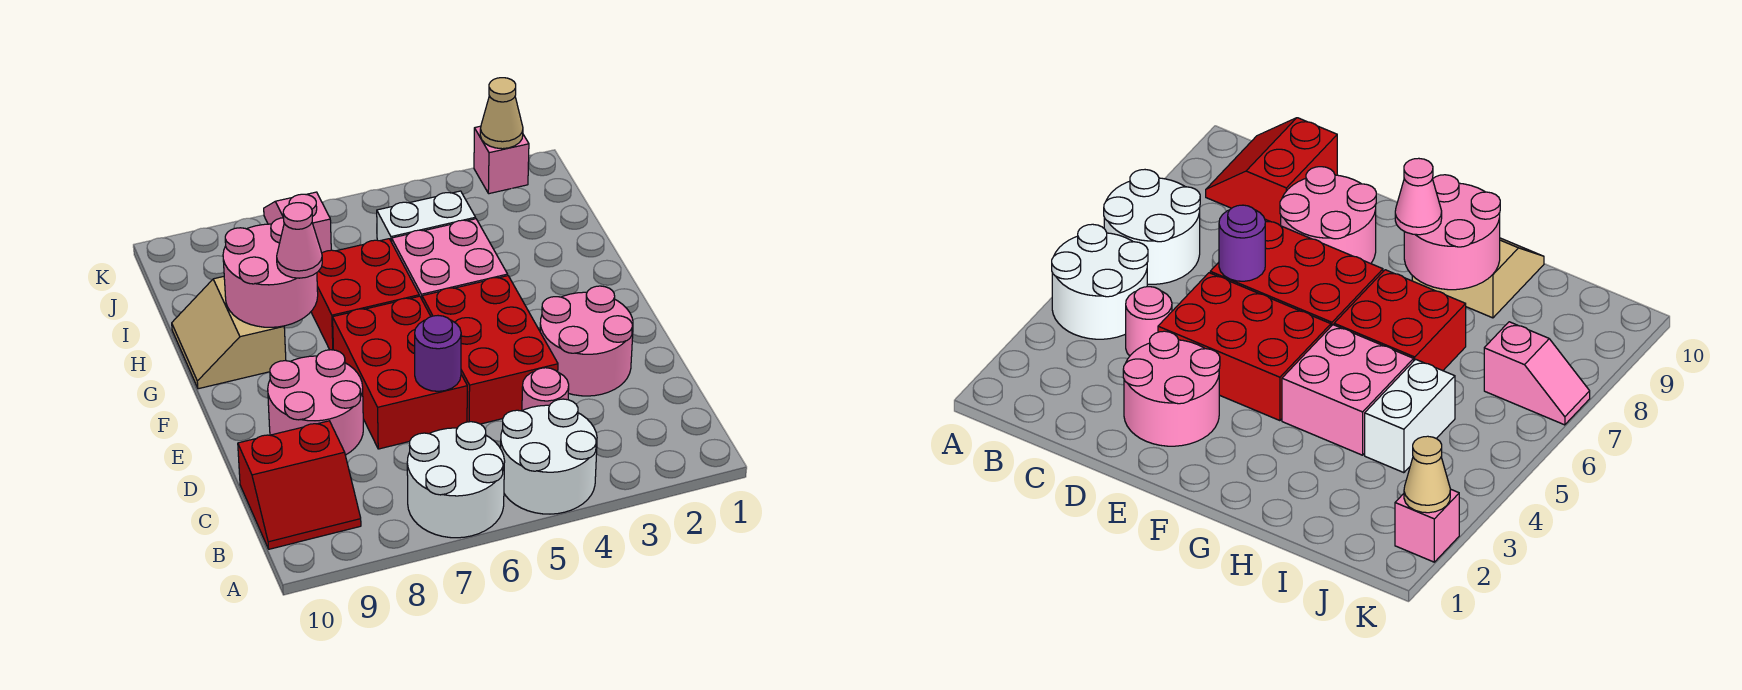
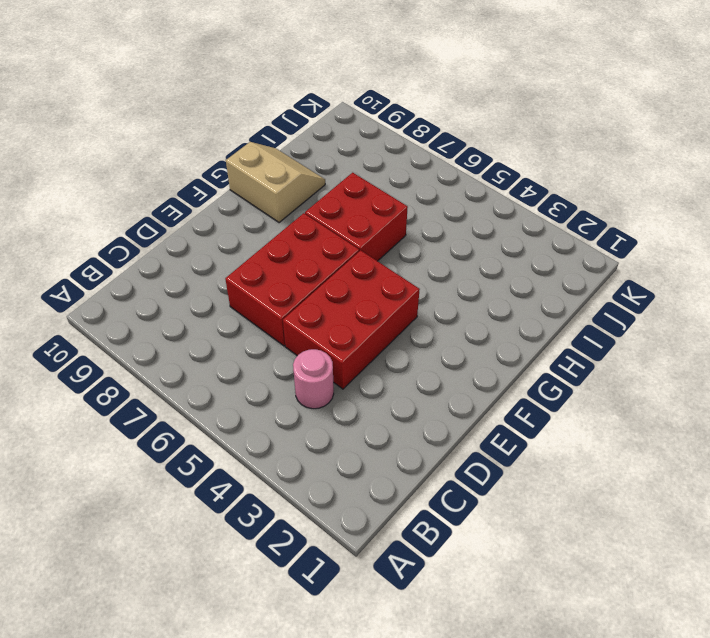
tan slope G9:H10 level 1 top G -> tan slope G9:H10 level 1 top 9
none -> white round brick A4:B5 level 1
none -> white round brick A6:B7 level 1
none -> red slope B9:C10 level 1 top C

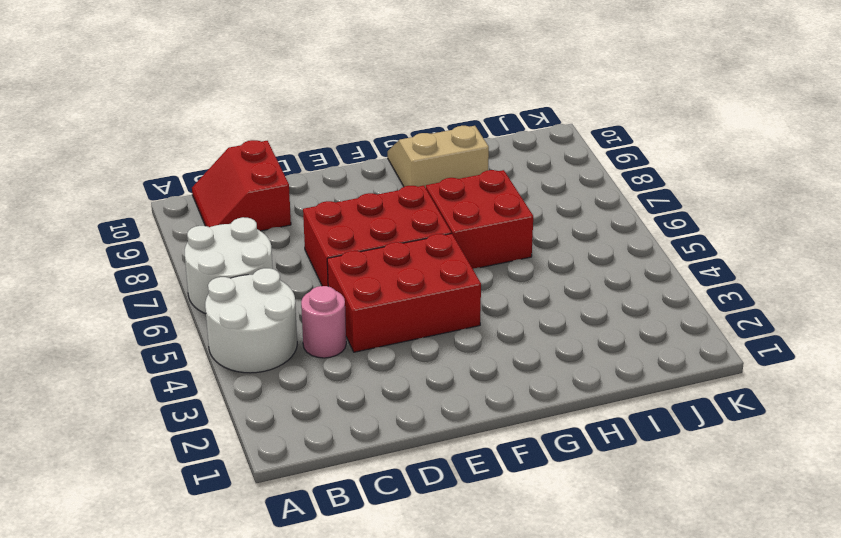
none -> pink round brick D2:E3 level 1
none -> pink round brick D8:E9 level 1
none -> pink brick G4:H5 level 1

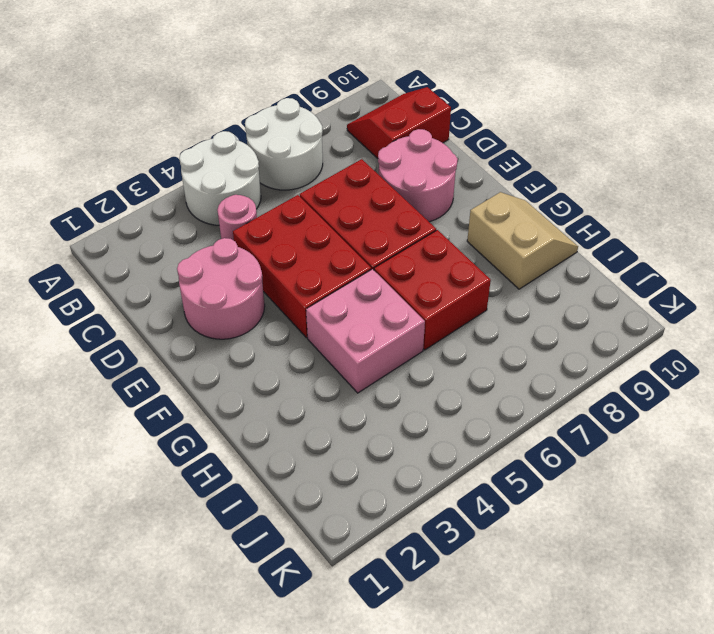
none -> white brick I4:I5 level 1
none -> pink slope J7:K7 level 1 top J
none -> pink brick K2 level 1

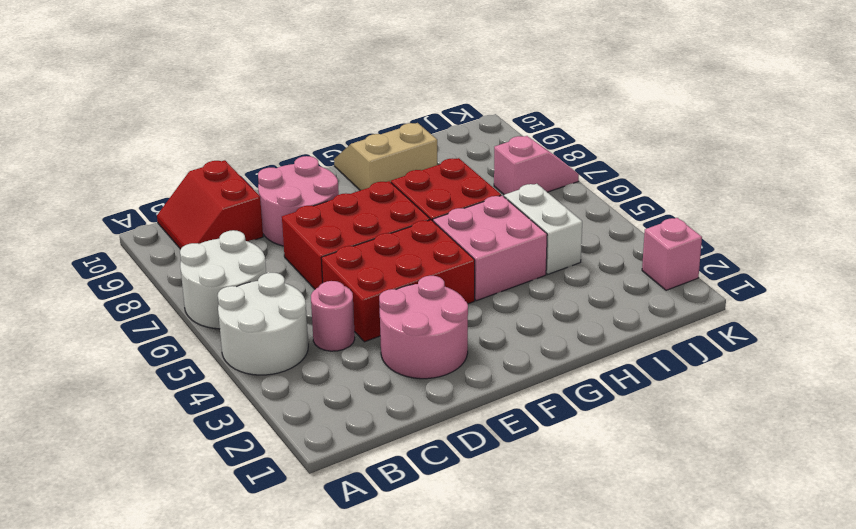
none -> purple round brick D6 level 2
none -> pink round brick G8:H9 level 2
none -> tan cone K2 level 2

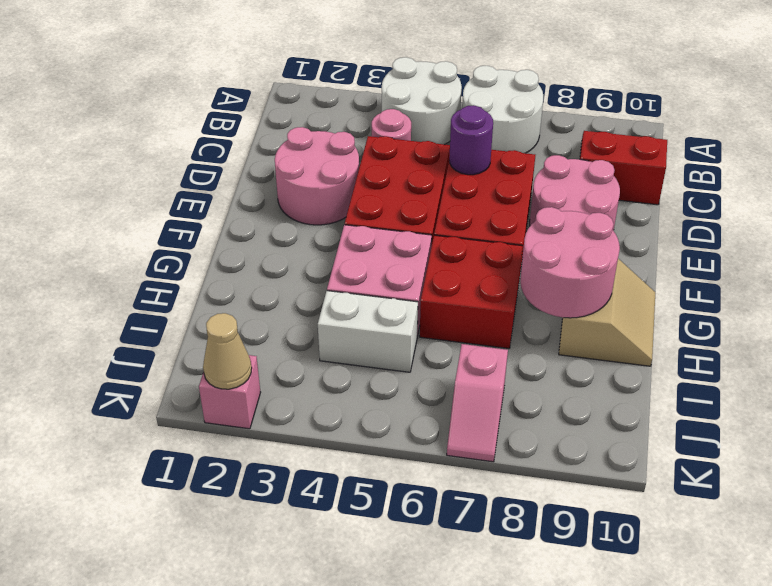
none -> pink cone G8 level 3

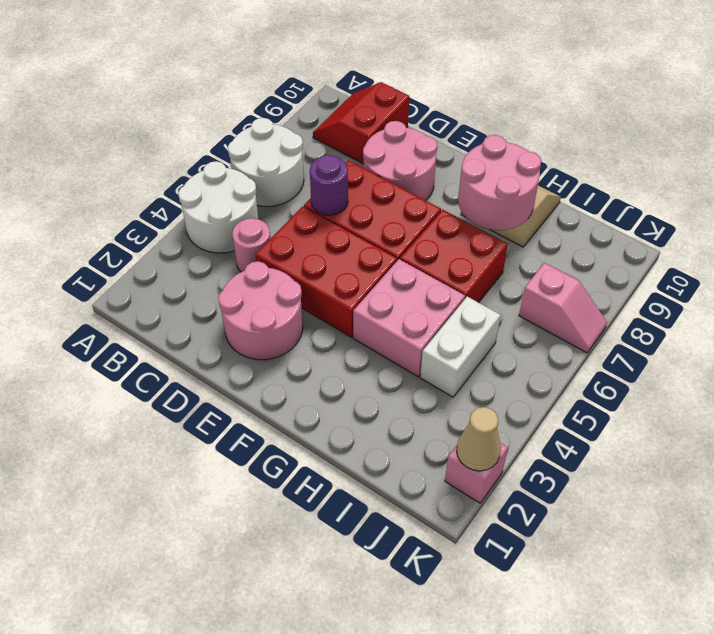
none -> pink cone G8 level 3

